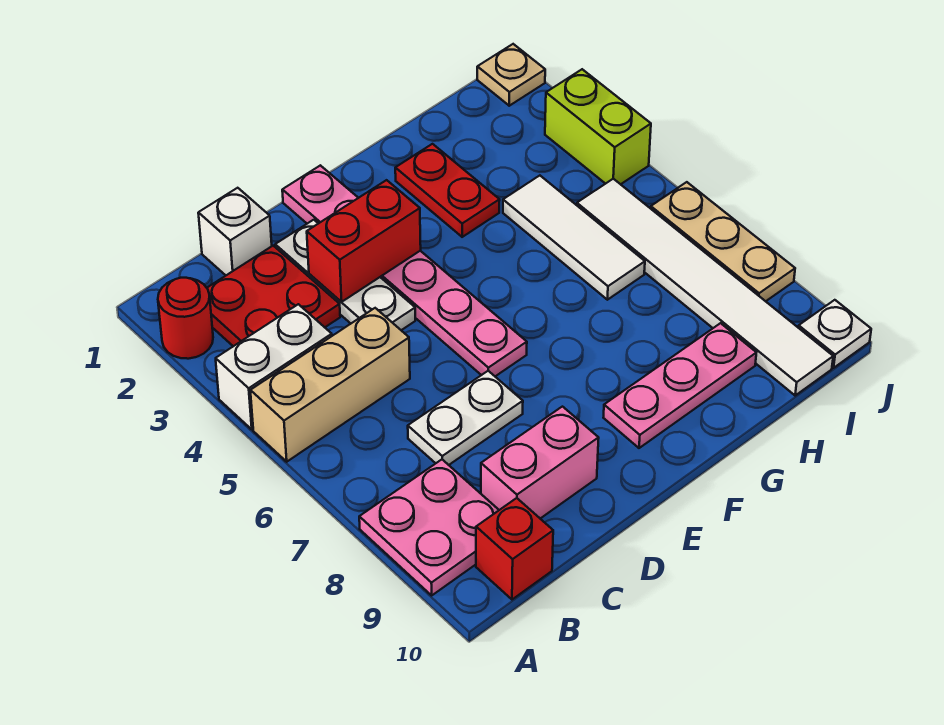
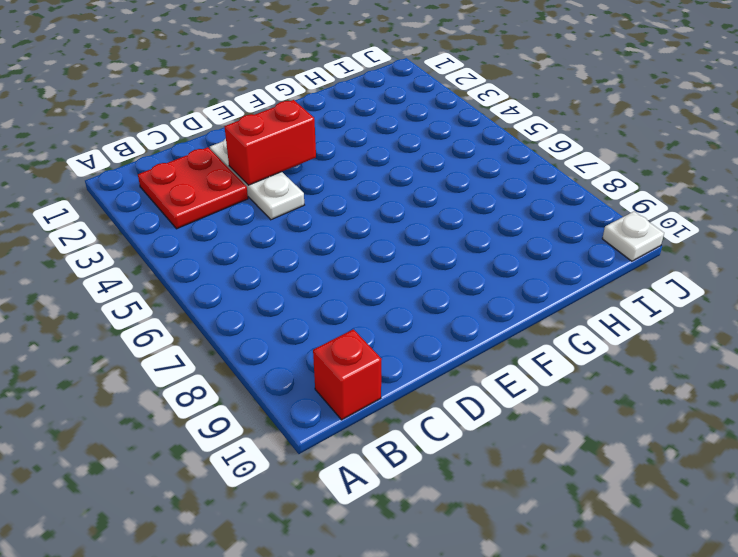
none -> red round brick A2 level 1
none -> white brick A4:B4 level 1
none -> tan brick A5:C5 level 1

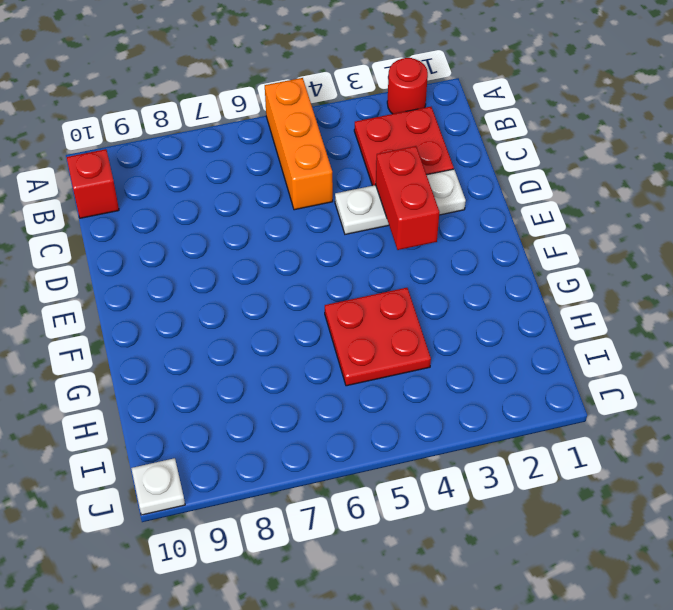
orange brick A5:C5 level 1 -> tan brick A5:C5 level 1
red plate G4:H5 level 1 -> white tile H4:H6 level 1
none -> white brick A4:B4 level 1
none -> pink plate A8:B9 level 1
none -> white brick C1 level 1

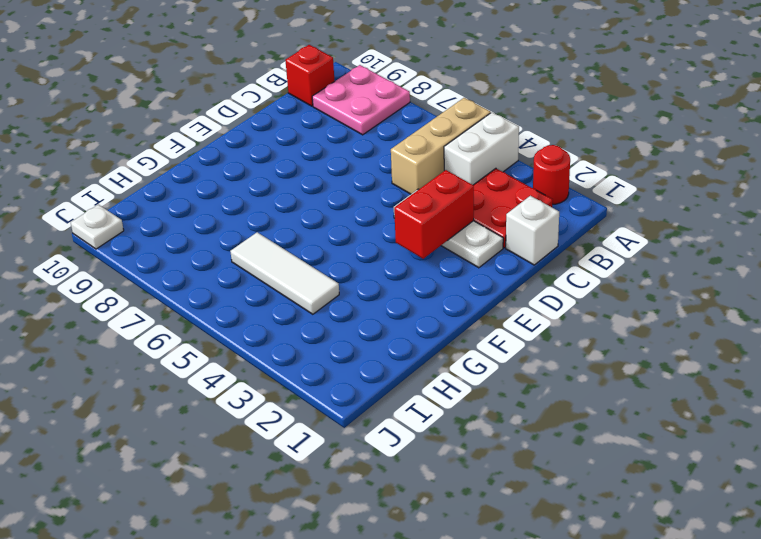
none -> white plate C7:D7 level 1
none -> pink brick C9:D9 level 1
none -> pink plate E1:E6 level 1

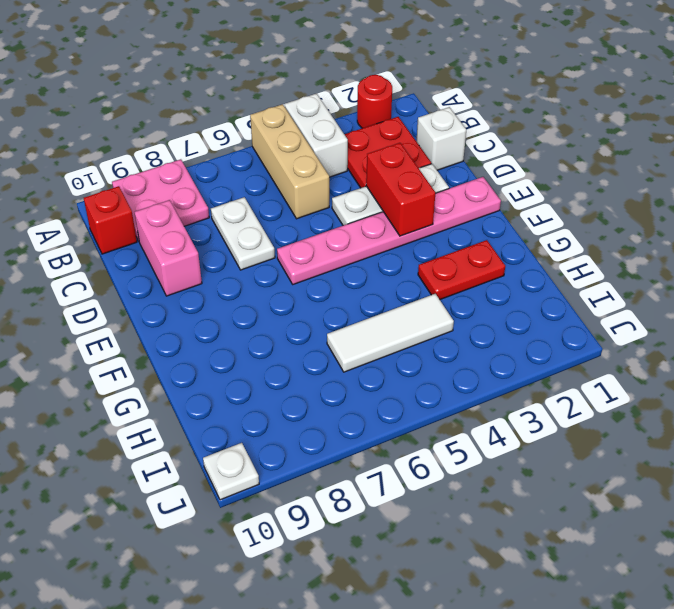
none -> pink plate F9:H9 level 1
none -> white tile I5:I10 level 1
none -> tan plate J1 level 1

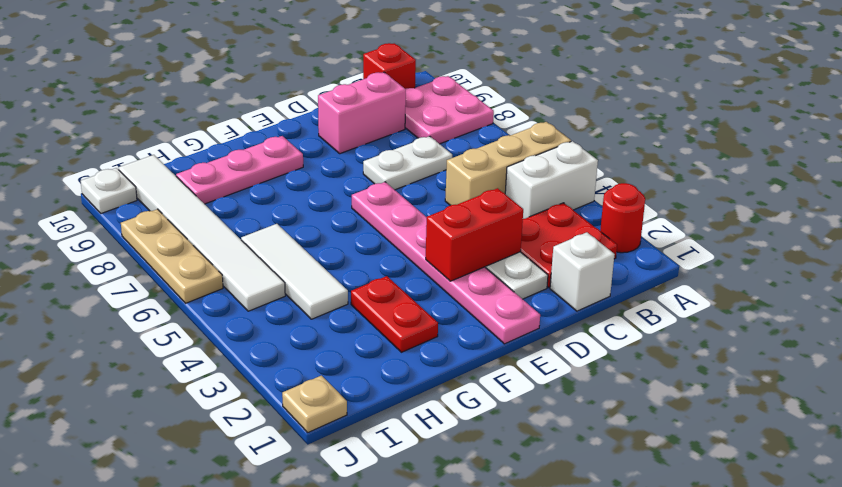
none -> lime brick J3:J4 level 1

